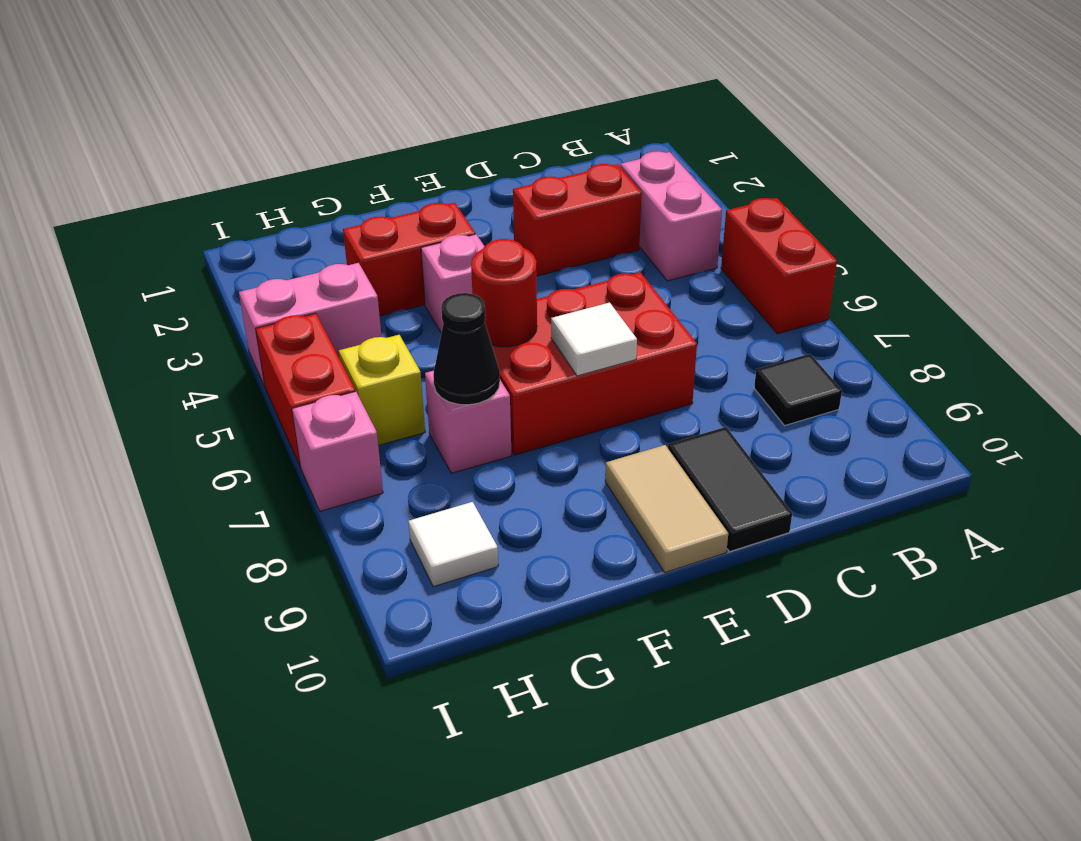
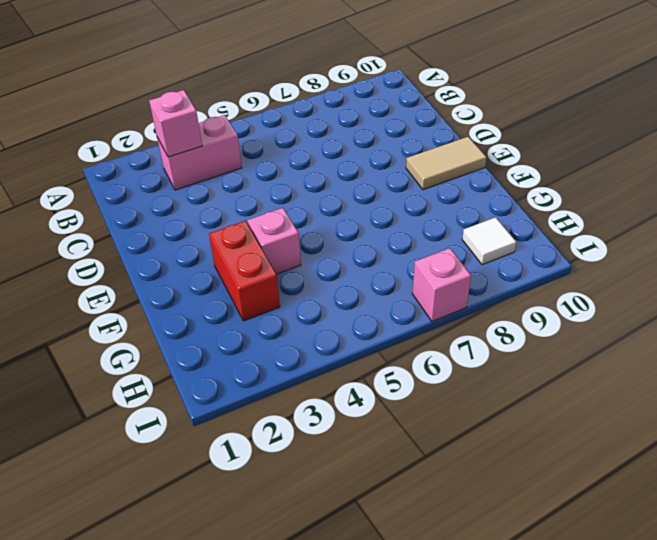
pink brick B3 level 2 -> pink brick G7 level 1
none -> red brick A5:A6 level 1
none -> black tile B8 level 1
none -> red brick C3:D3 level 1

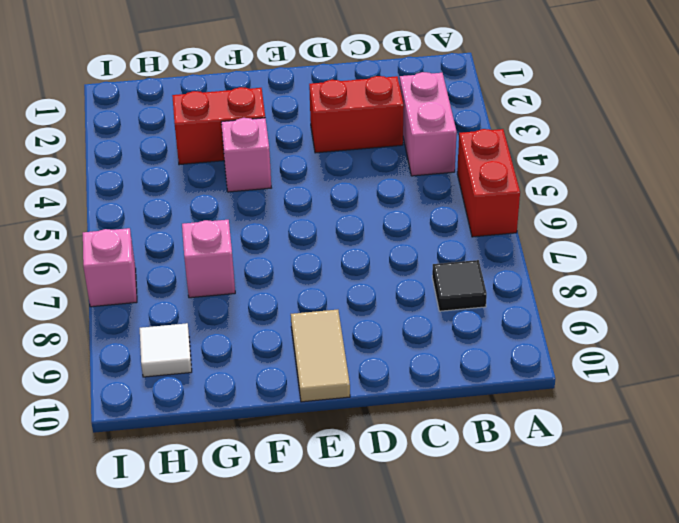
none -> red brick D6:F7 level 1
none -> black tile D9:D10 level 1
none -> pink brick H4:I4 level 1

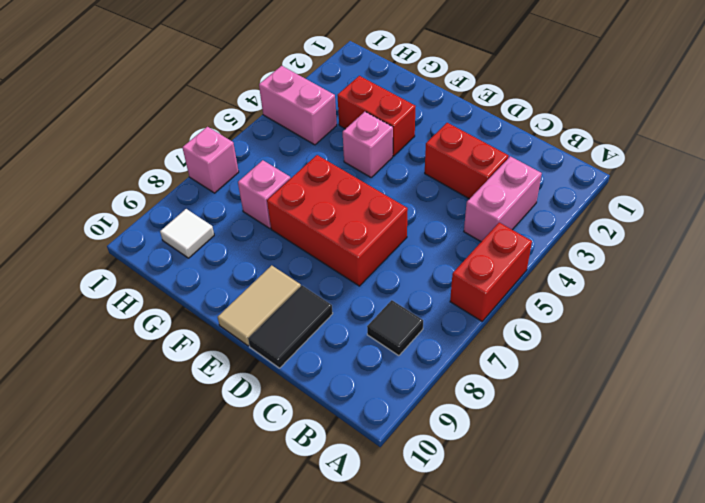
none -> yellow brick H6 level 1
none -> red brick I5:I6 level 1
none -> white tile E7 level 2

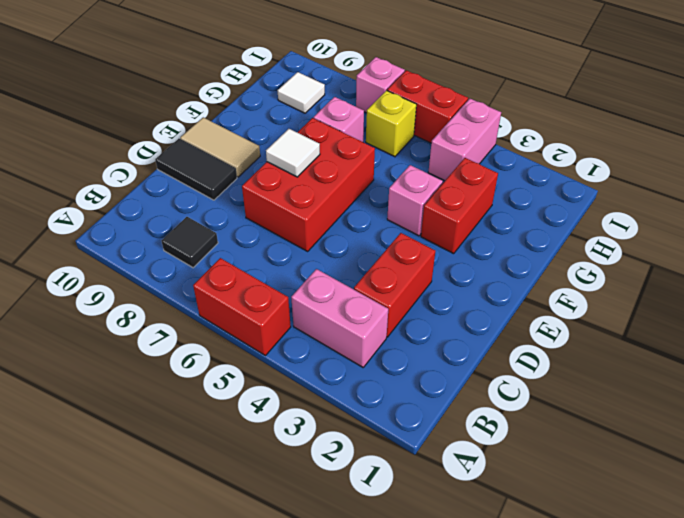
none -> red round brick F6 level 2
none -> black cone G7 level 2

